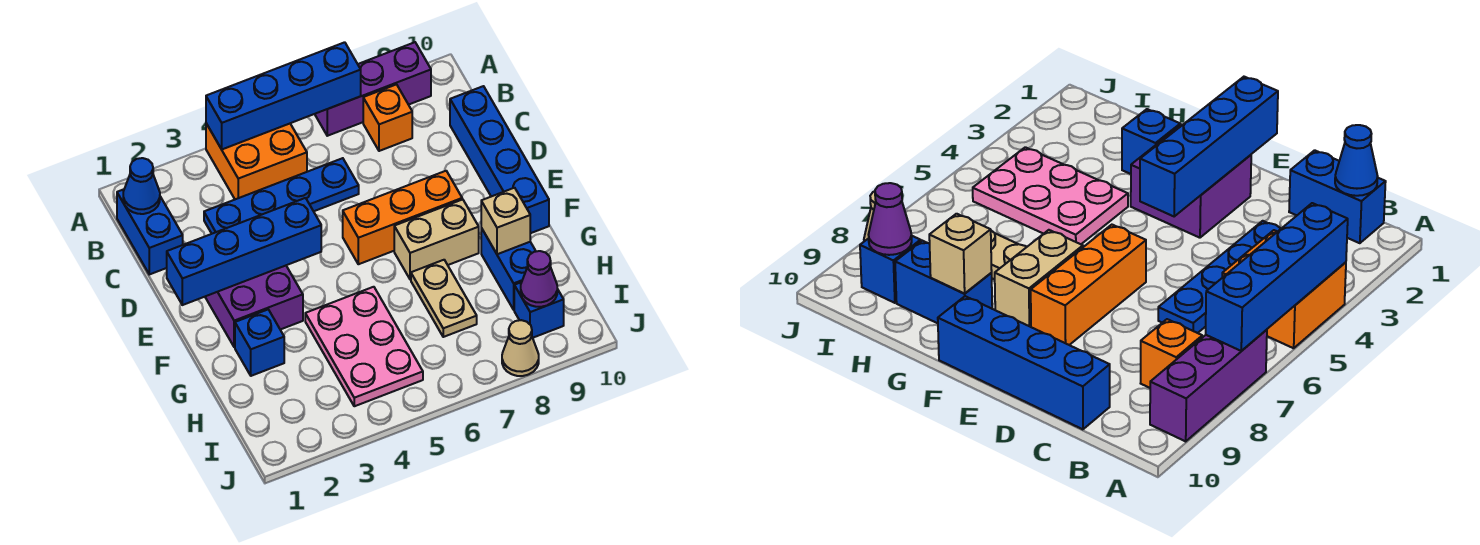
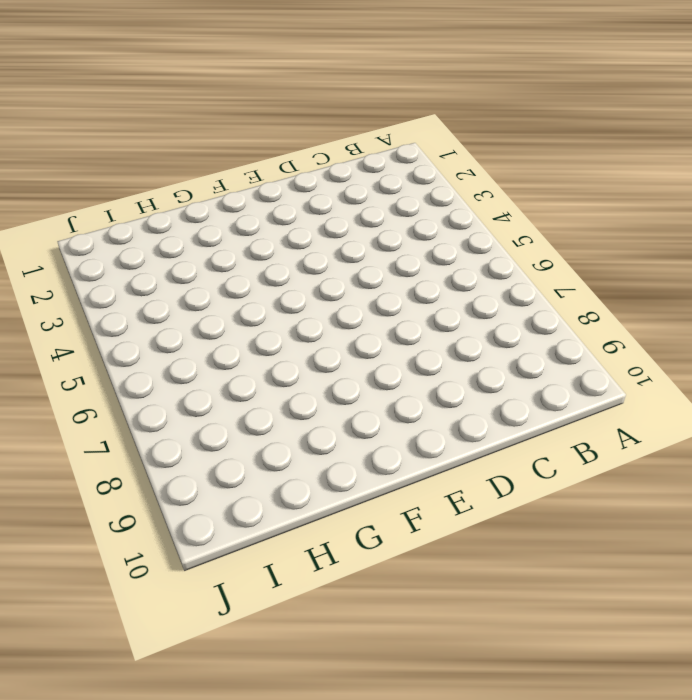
none -> orange brick A4:B5 level 1
none -> purple brick A7:A9 level 1
none -> blue brick B1:C1 level 1

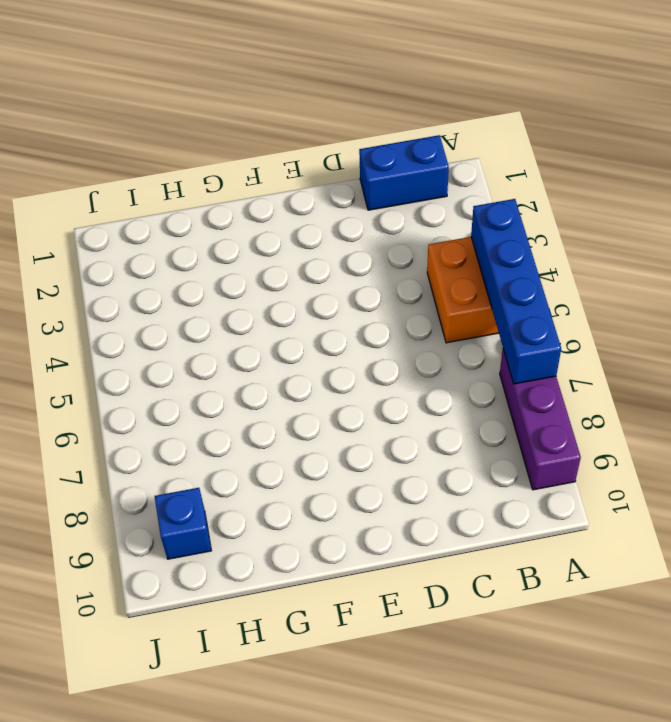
none -> orange brick B8 level 1
none -> blue plate C3:C6 level 1
none -> blue brick C10:F10 level 1

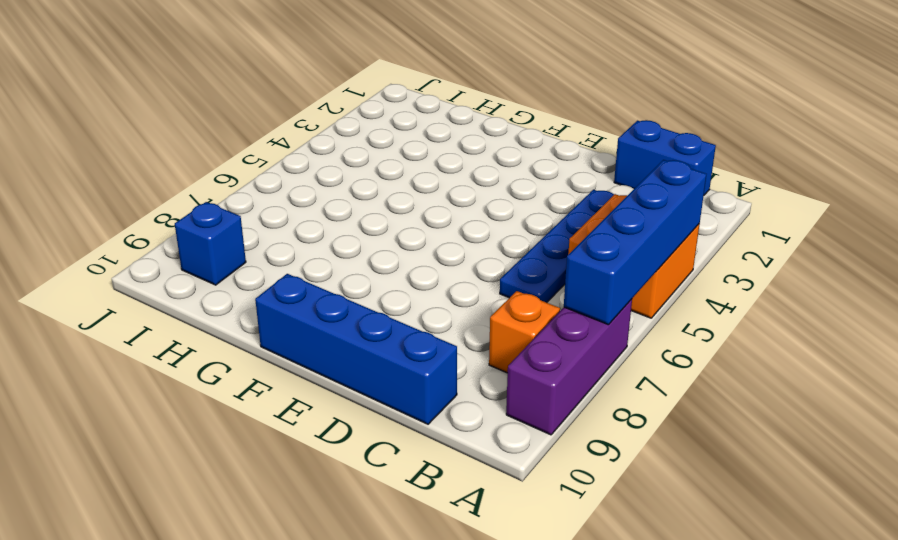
none -> purple brick E2:F3 level 1
none -> orange brick E6:E8 level 1
none -> tan brick F7:F8 level 1

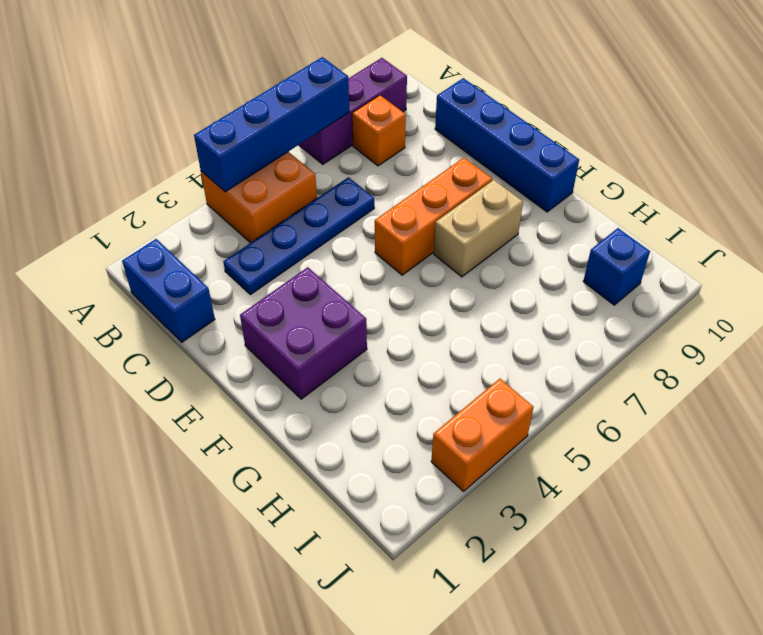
orange brick J3:J4 level 1 -> none
none -> blue brick G2 level 1
none -> pink plate G4:I5 level 1
none -> tan plate G7:H7 level 1

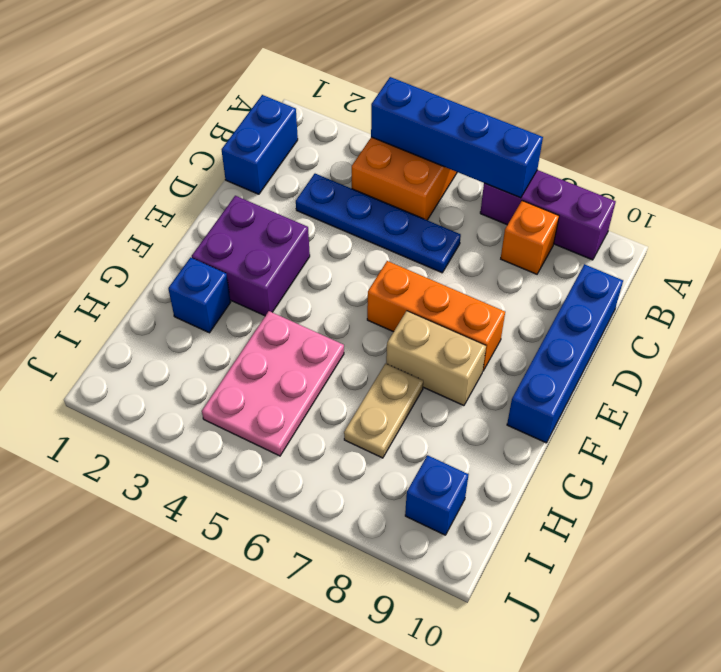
none -> blue brick G9:H9 level 1
none -> tan cone J8 level 1
none -> blue cone B1 level 2

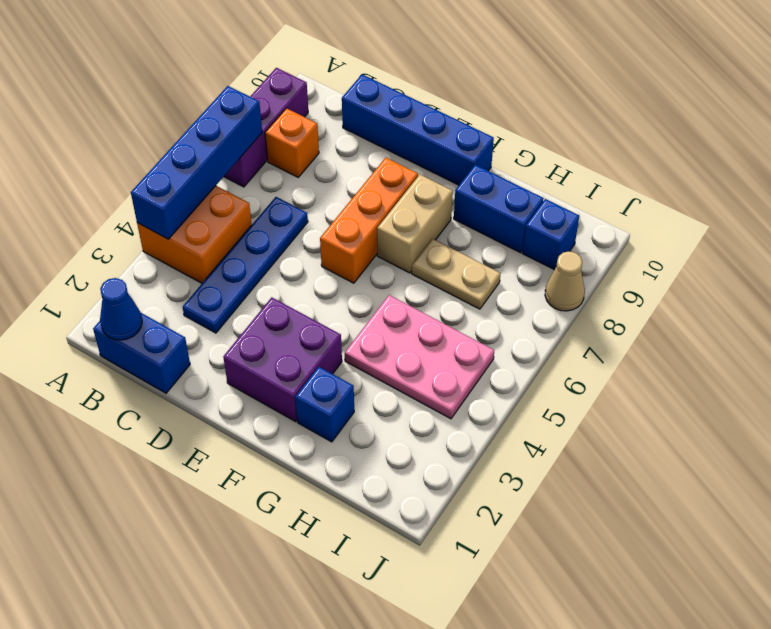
none -> blue brick E1:E4 level 2
none -> tan brick G9 level 2
none -> purple cone I9 level 2

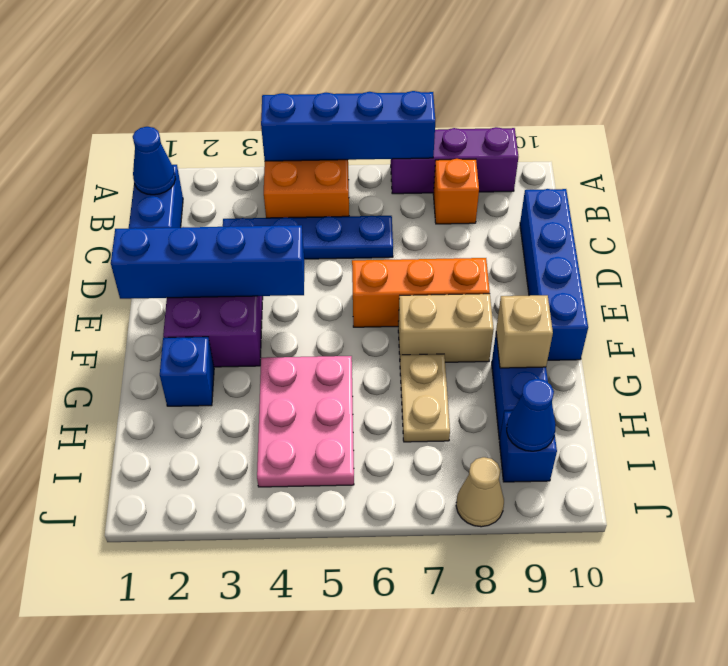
blue cone I9 level 2 -> purple cone I9 level 2

